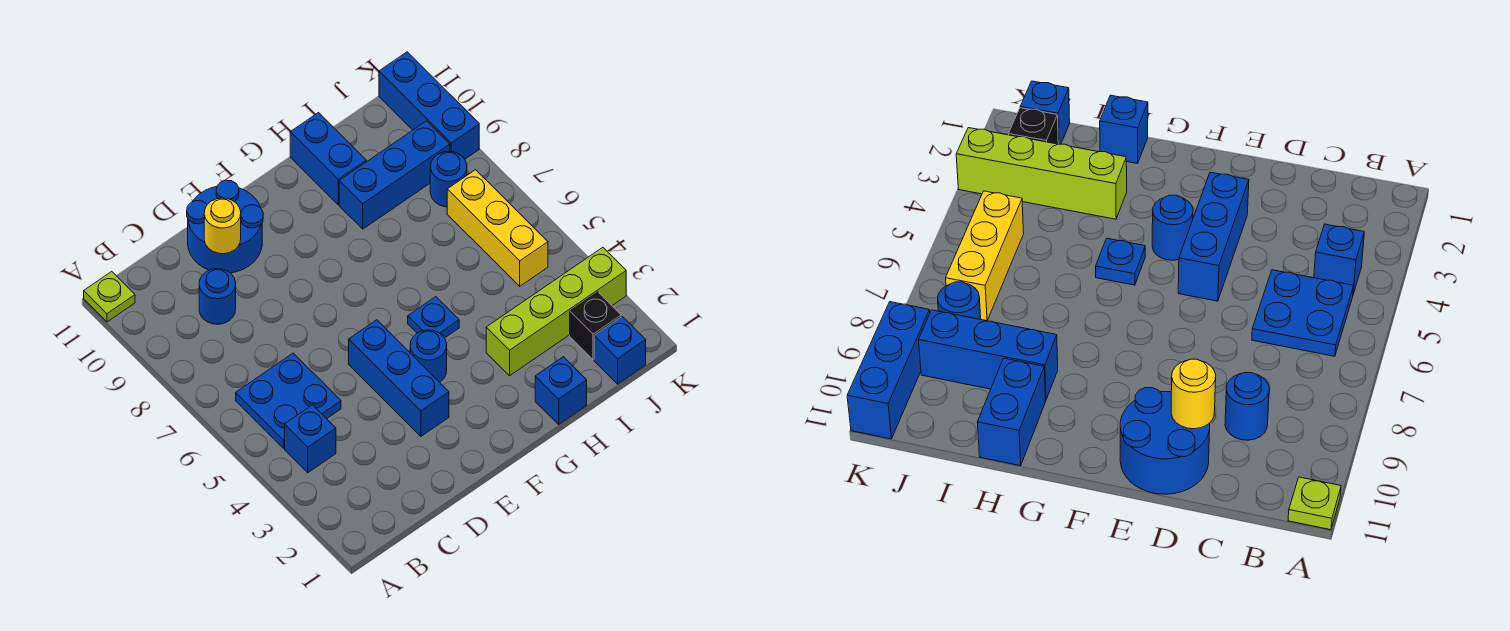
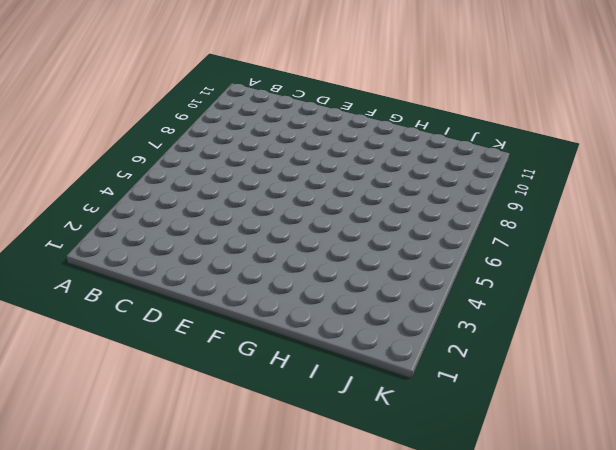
none -> lime plate A11 level 1
none -> blue brick B4 level 1
none -> blue plate B5:C6 level 1

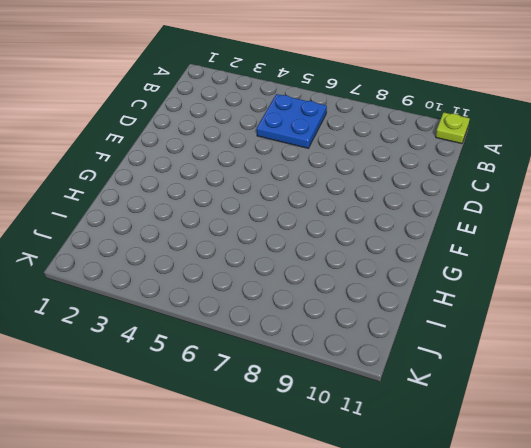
none -> blue brick B4 level 1
none -> blue round brick C9 level 1
none -> blue round brick D10:E11 level 1

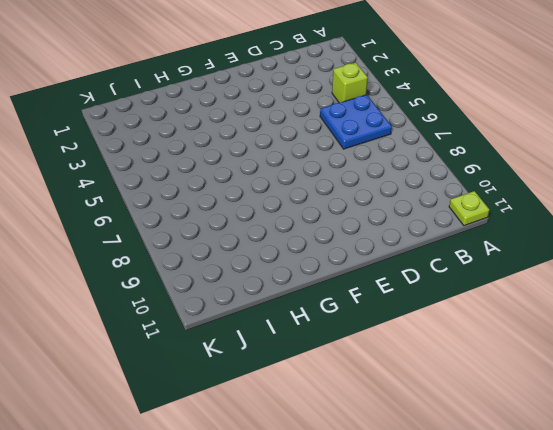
lime brick B4 level 1 -> blue brick B4 level 1
none -> blue round brick C9 level 1
none -> blue round brick D10:E11 level 1
none -> blue brick E3:E5 level 1

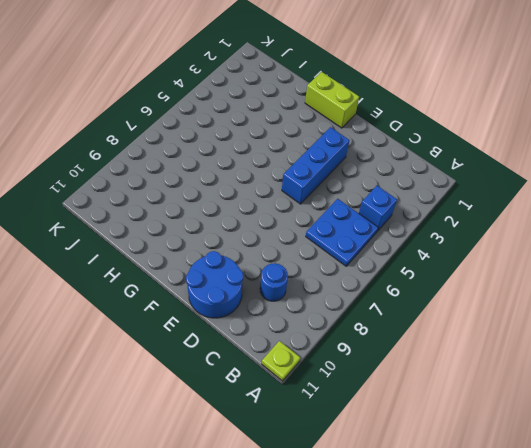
lime brick F1:G1 level 1 -> none
none -> blue round brick F4 level 1
none -> blue plate G5 level 1
none -> blue brick H1 level 1

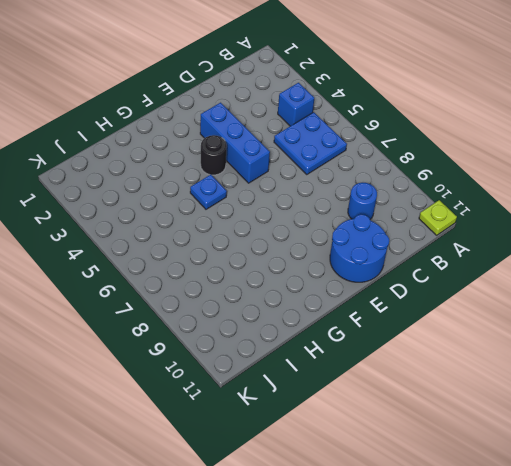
black round brick F4 level 1 -> blue round brick F4 level 1
none -> blue brick H1 level 1
none -> lime brick H3:K3 level 1
none -> blue brick H9:J9 level 1

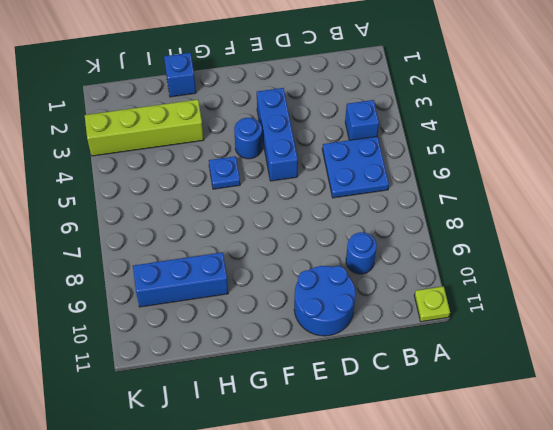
none -> blue brick H10:H11 level 1
none -> blue brick J1 level 1
none -> black brick J2 level 1

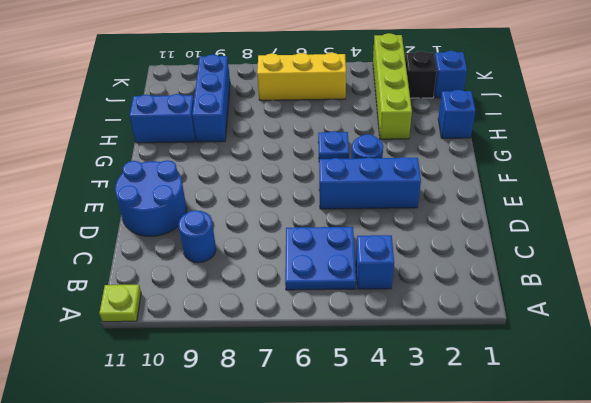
none -> blue round brick J8 level 1
none -> blue brick K9:K11 level 1
none -> yellow round brick D10 level 2

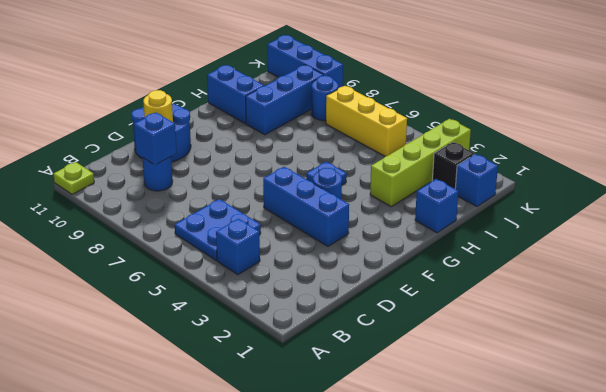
blue brick C9 level 2 -> none

